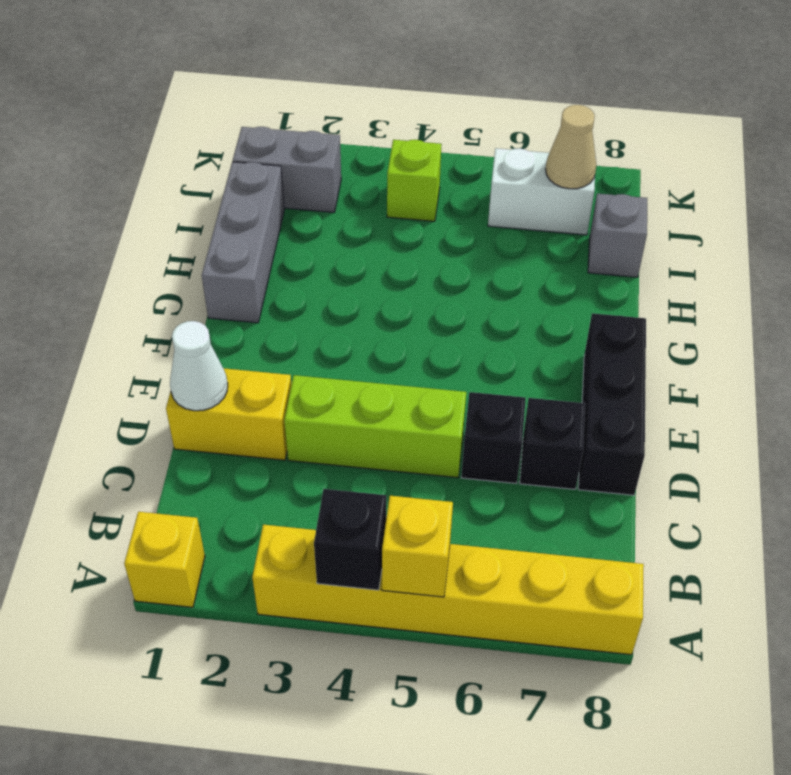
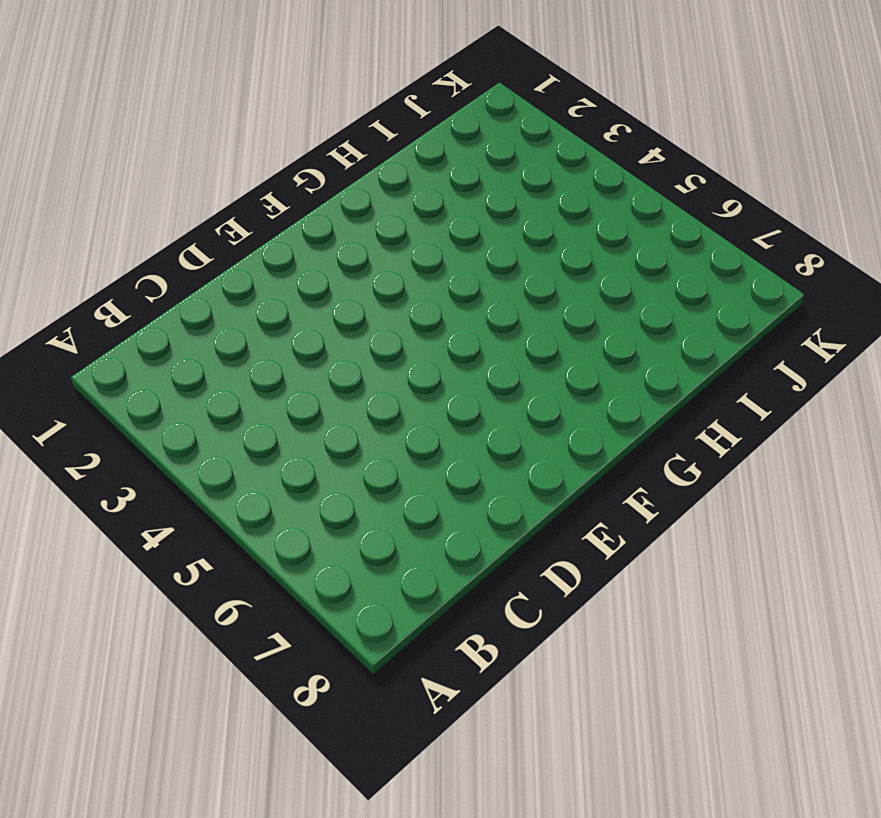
none -> yellow brick A1 level 1
none -> yellow brick A3:A8 level 1
none -> yellow brick D1:D2 level 1

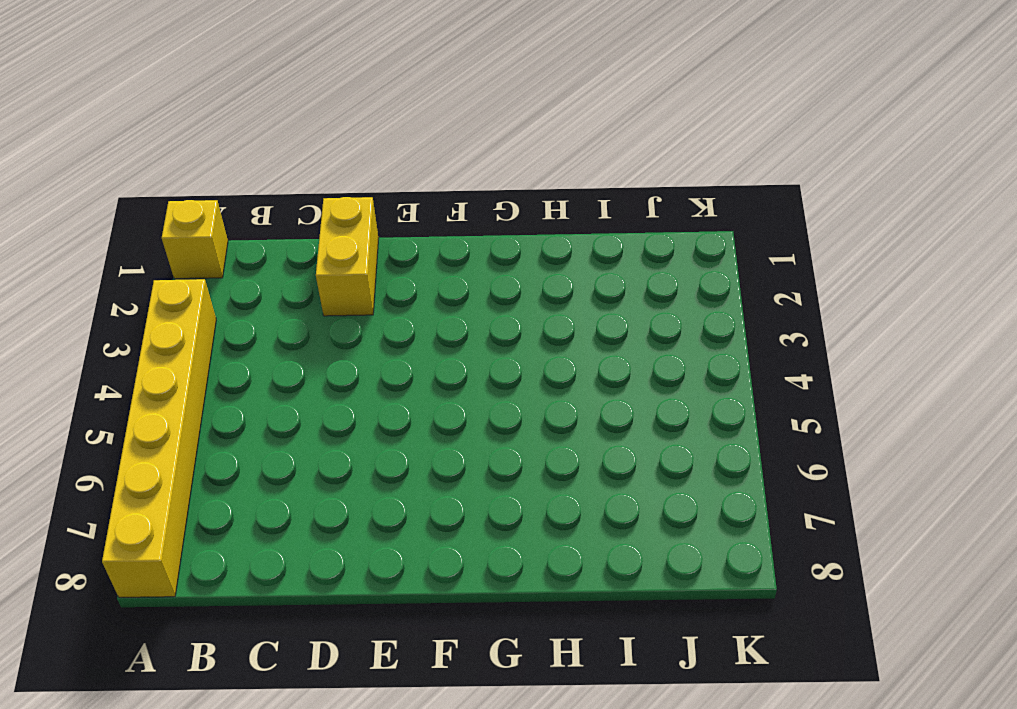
none -> lime brick D3:D5 level 1
none -> black brick D6 level 1
none -> black brick D7 level 1

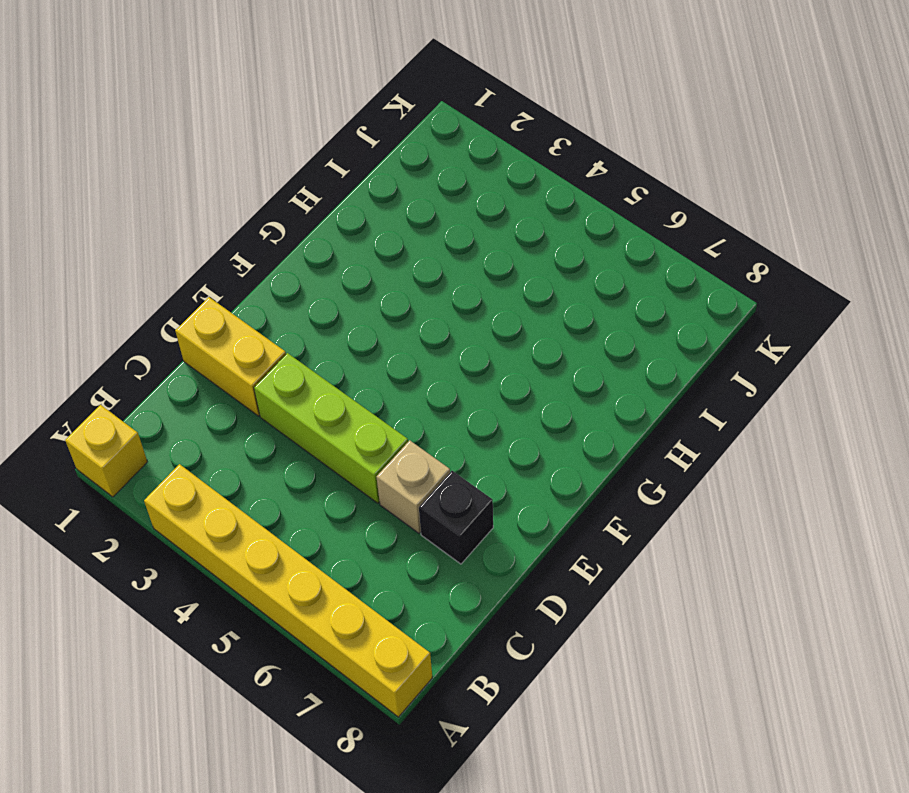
tan brick D6 level 1 -> black brick D6 level 1
none -> black brick D8:F8 level 1
none -> grey brick G1:I1 level 1
none -> grey brick I8 level 1

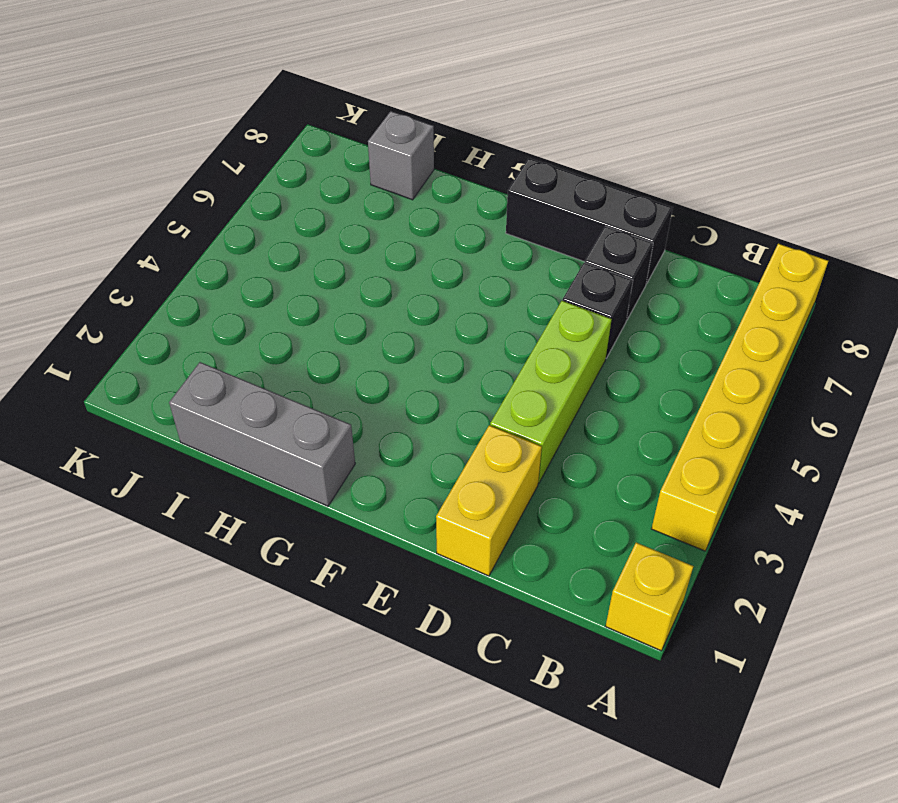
none -> grey brick J1:J2 level 1
none -> lime brick J4 level 1
none -> white brick J6:J7 level 1

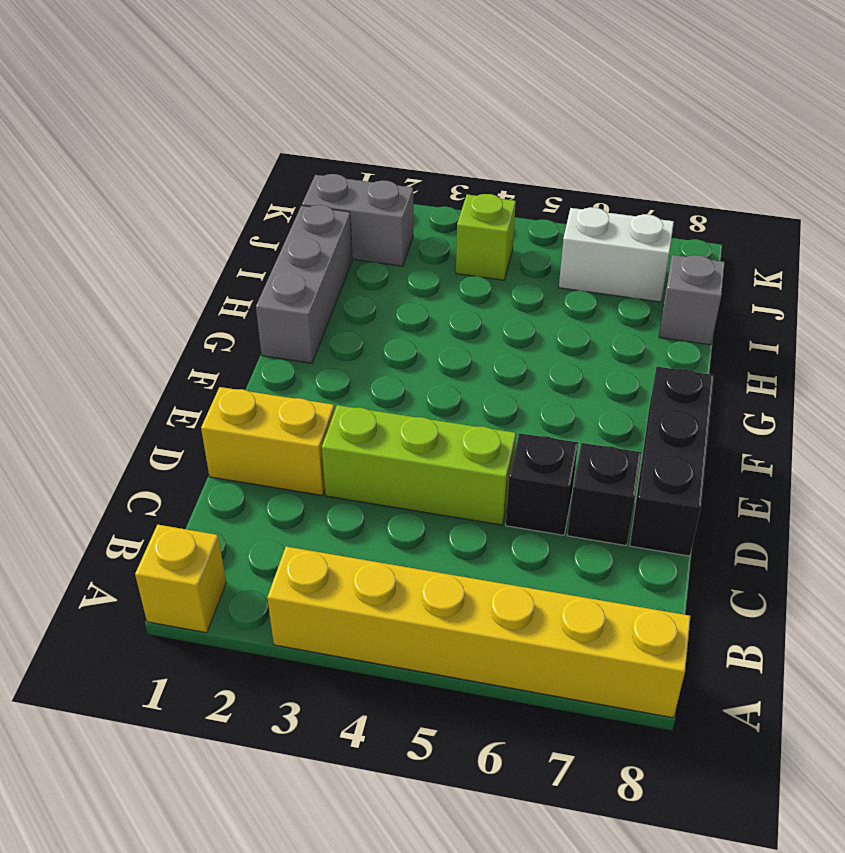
none -> black brick A4 level 2
none -> yellow brick A5 level 2
none -> white cone D1 level 2

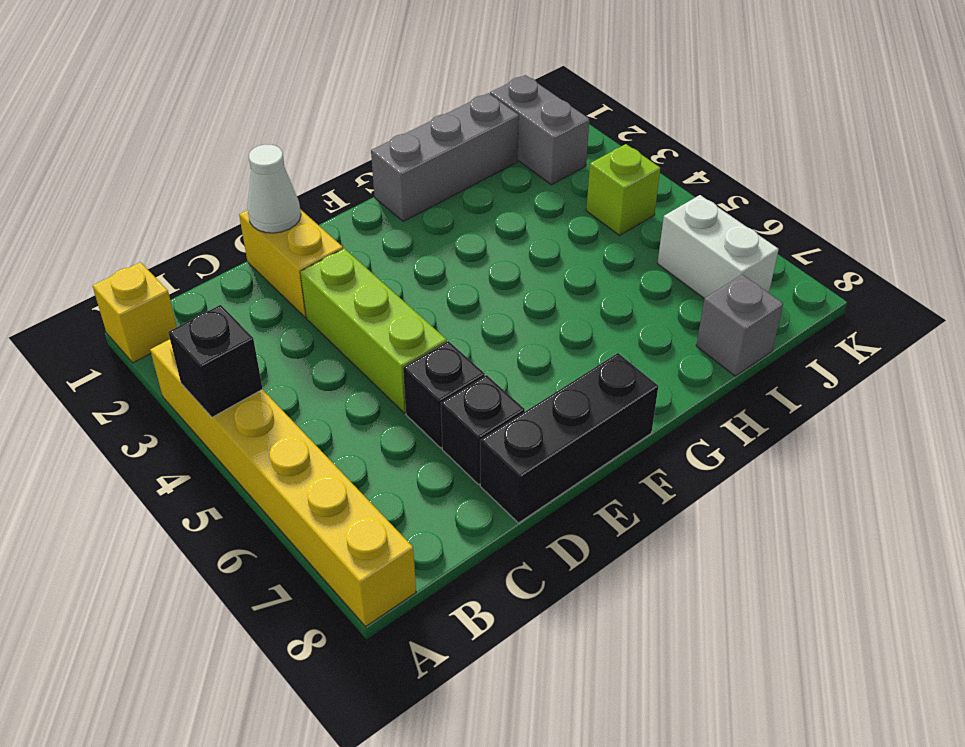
none -> yellow brick A5 level 2
none -> tan cone J7 level 2

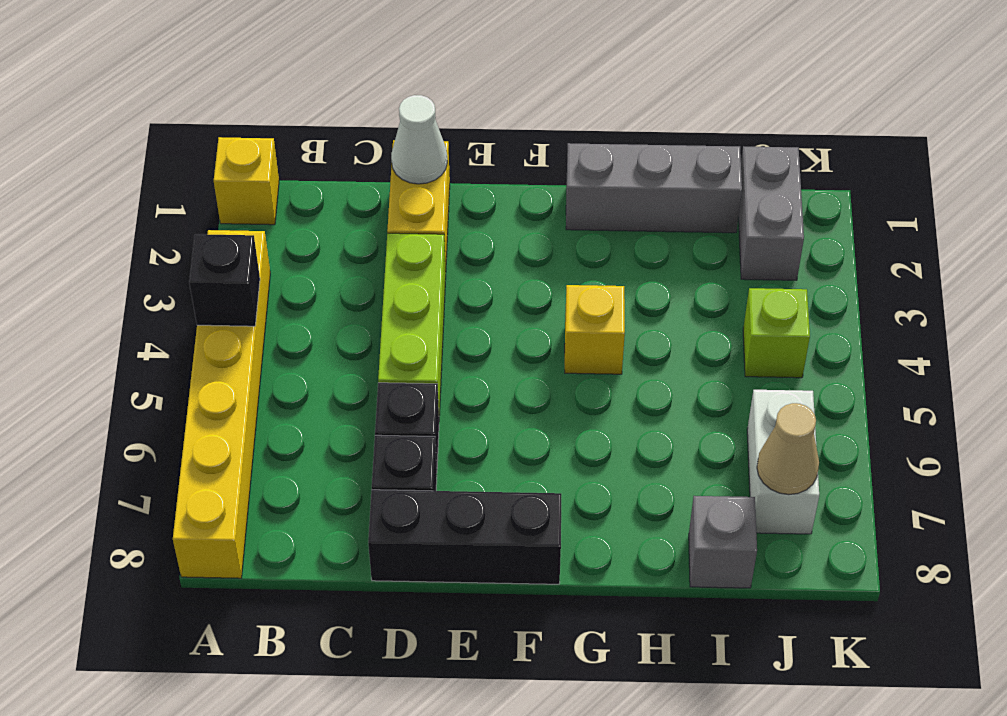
yellow brick G4 level 1 -> yellow brick A5 level 2

